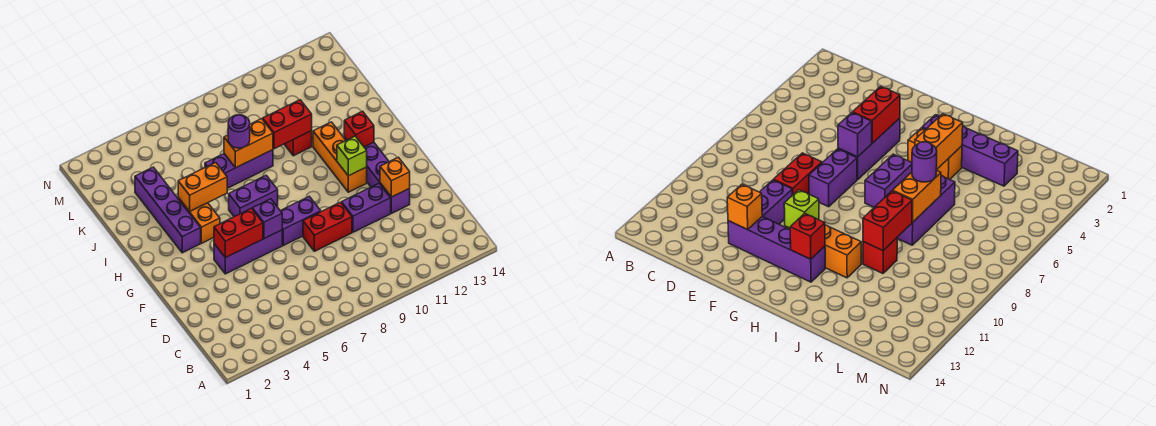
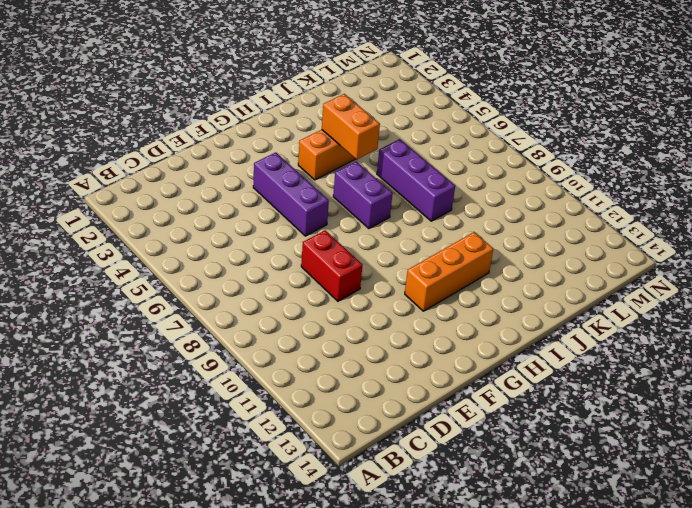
none -> purple brick E10:E11 level 1
none -> purple brick E12:H12 level 1
none -> purple brick F7:F8 level 1

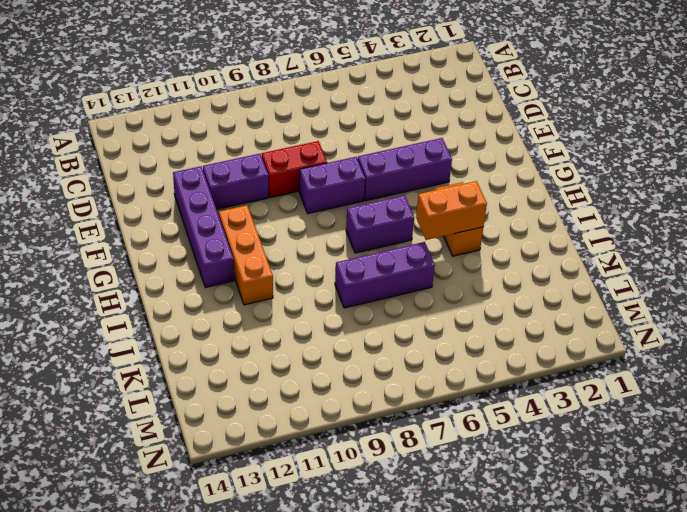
none -> purple brick H3:K3 level 1
none -> red brick J10 level 1
none -> orange brick E12 level 2

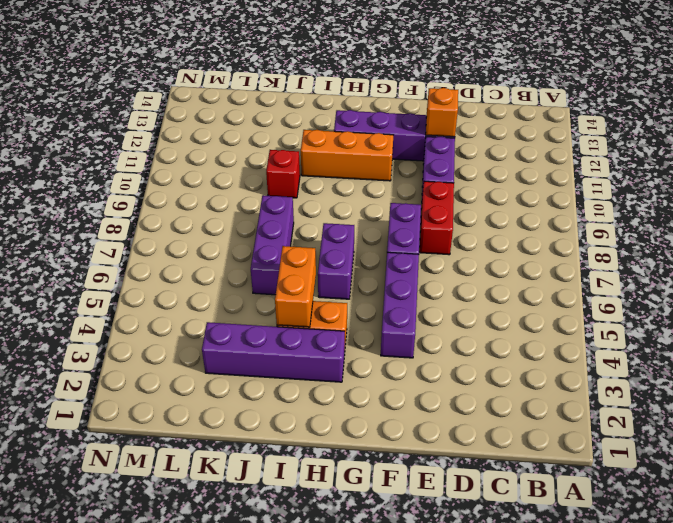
none -> red brick F4:F5 level 2
none -> purple brick F6 level 2
none -> lime brick G11 level 2

